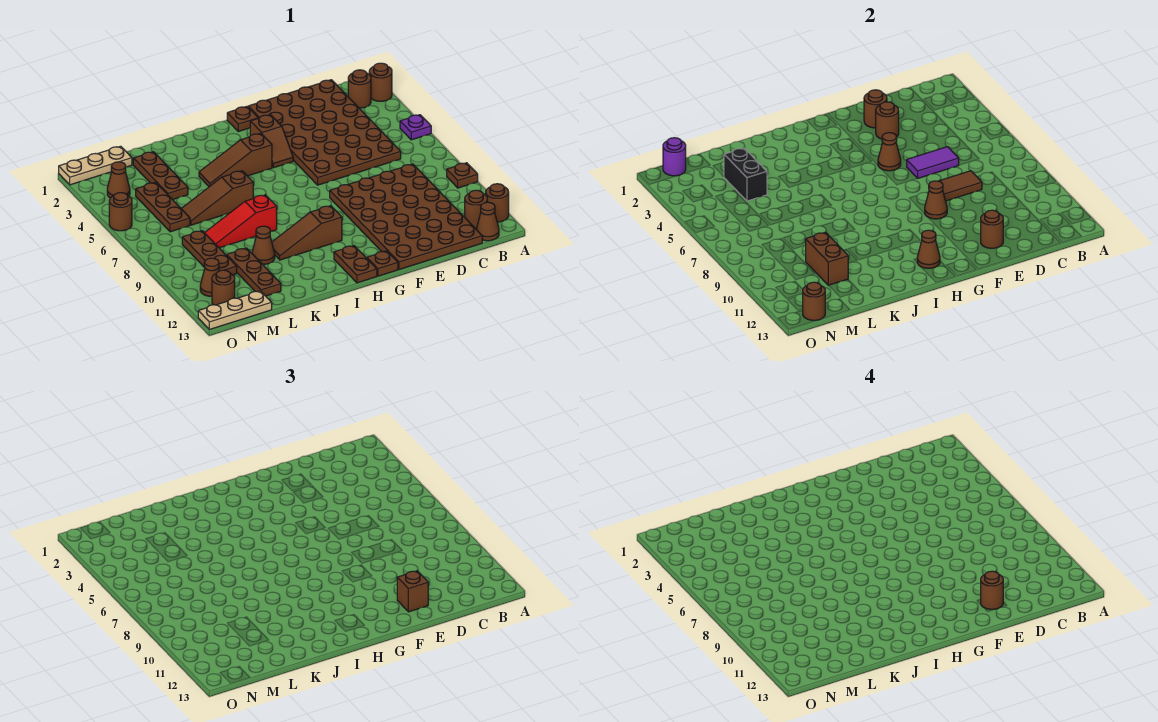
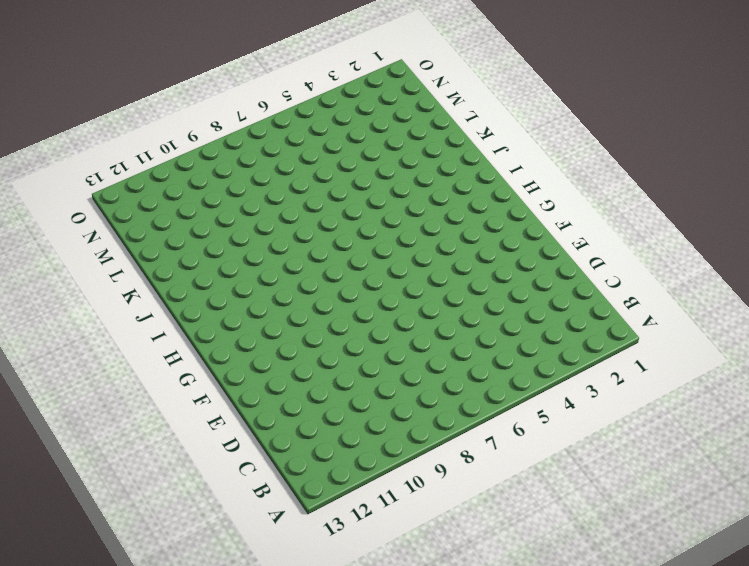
none -> brown round brick A2 level 1
none -> purple plate A5 level 1
none -> brown plate A9 level 1
none -> brown round brick A12 level 1

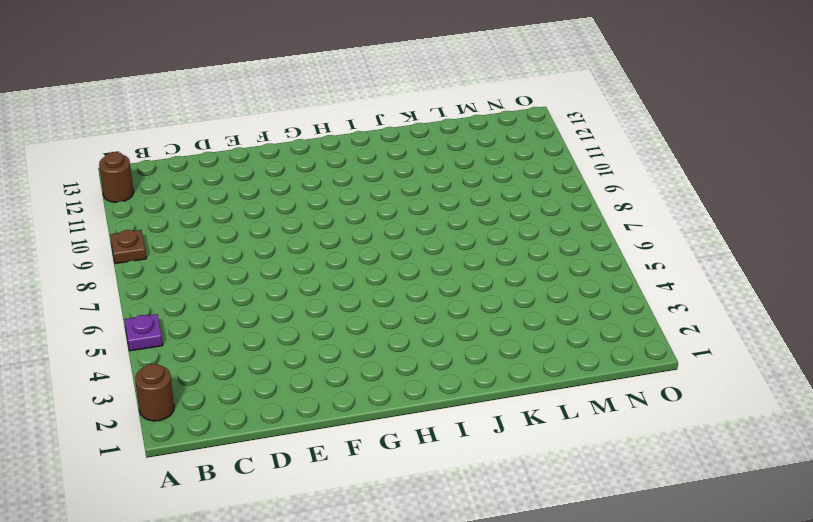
none -> brown round brick B2 level 1
none -> brown round brick B12 level 1
none -> brown cone B13 level 1
none -> brown plate C1:F6 level 1

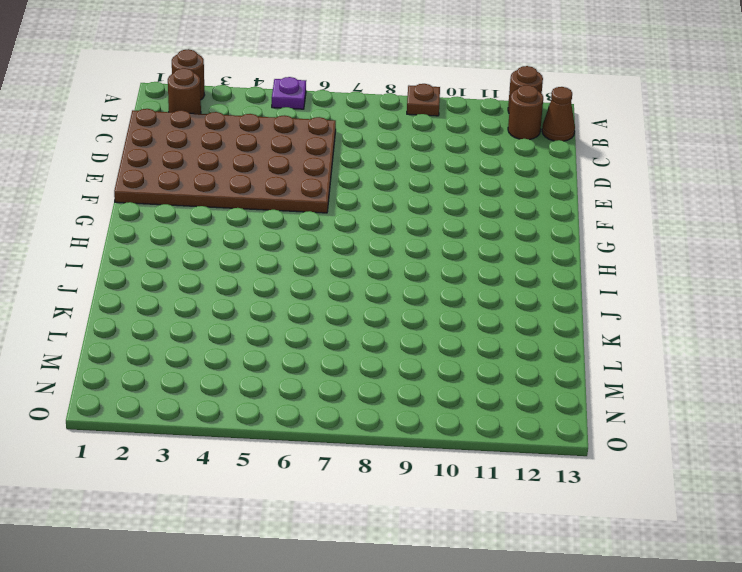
none -> brown plate C8:F13 level 1
none -> brown plate G1 level 1
none -> brown slope G3:G4 level 1 top 3
none -> brown plate G13 level 1

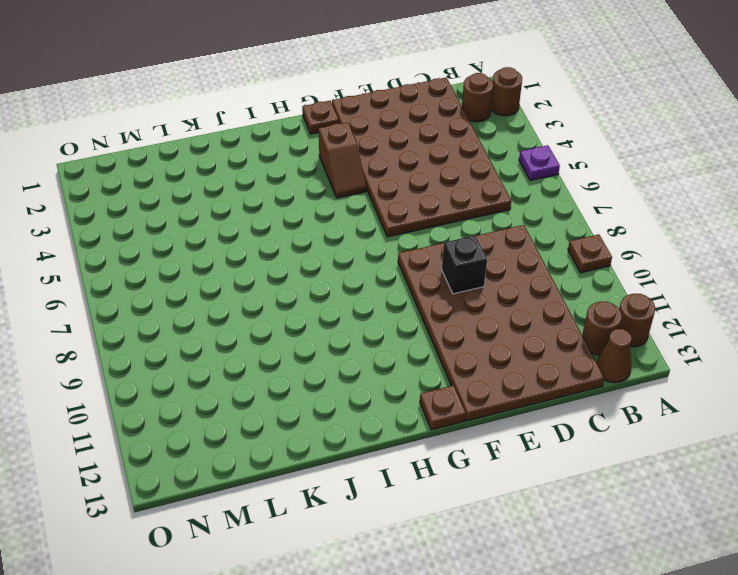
black brick E9 level 2 -> none
none -> brown slope H4:J4 level 1 top H
none -> brown slope H10:J10 level 1 top H
none -> brown plate H12:H13 level 1
none -> brown slope J6:L6 level 1 top J

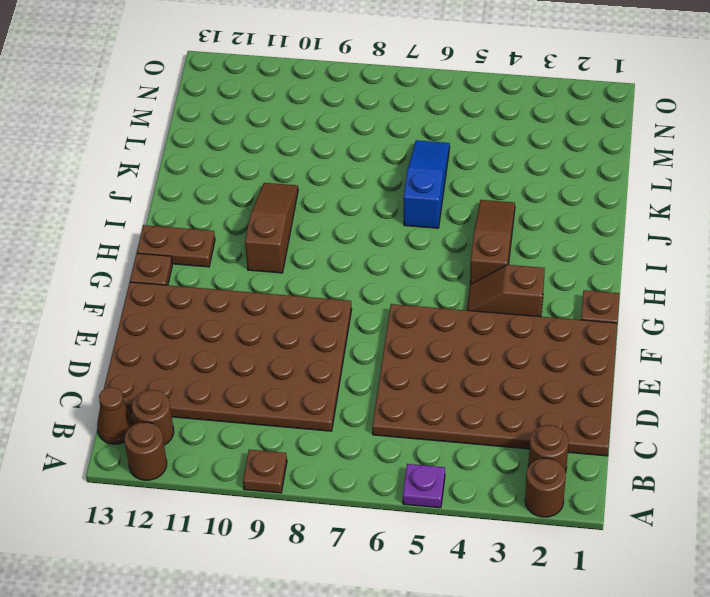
blue slope J6:L6 level 1 top J -> brown slope J6:L6 level 1 top J
none -> red slope J8:L8 level 1 top J
none -> brown cone K10 level 1
none -> brown plate L2:L4 level 1
none -> brown plate L10:L12 level 1

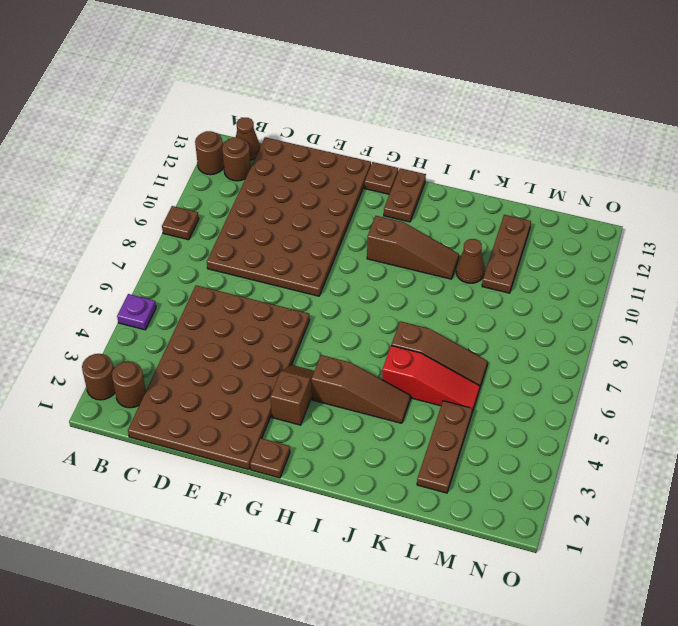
red slope J5:L5 level 1 top J -> red slope J8:L8 level 1 top J
none -> tan plate M1:O1 level 1
none -> brown plate M4:M6 level 1
none -> brown plate M8:M10 level 1
none -> tan plate M13:O13 level 1

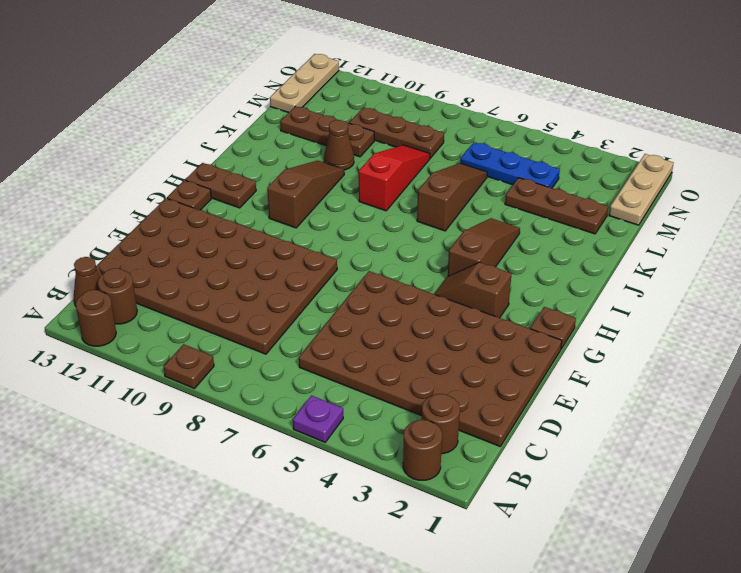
blue plate M4:M6 level 1 -> brown plate M4:M6 level 1
none -> brown cone N3 level 1
none -> brown cone N11 level 1
none -> brown round brick N12 level 1
none -> brown round brick O5 level 1

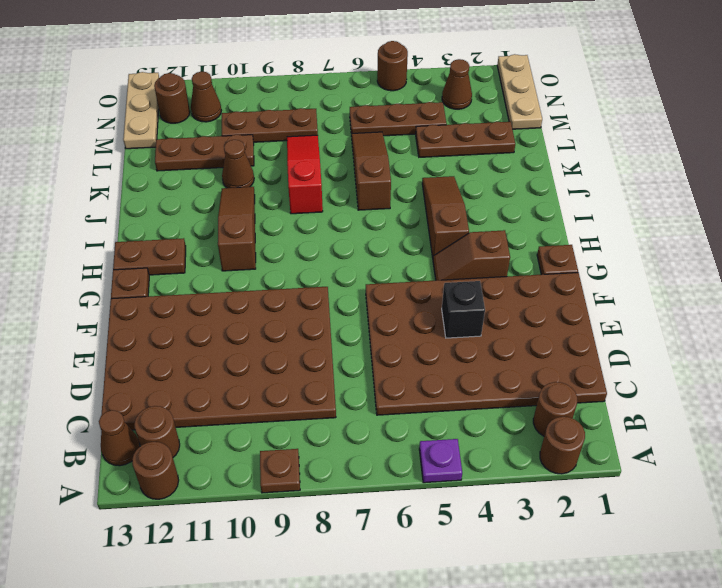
black brick E4 level 2 -> none
none -> purple tile D6:E6 level 2
none -> brown tile D8:E8 level 2
none -> brown round brick E2 level 2
none -> brown round brick E3 level 2

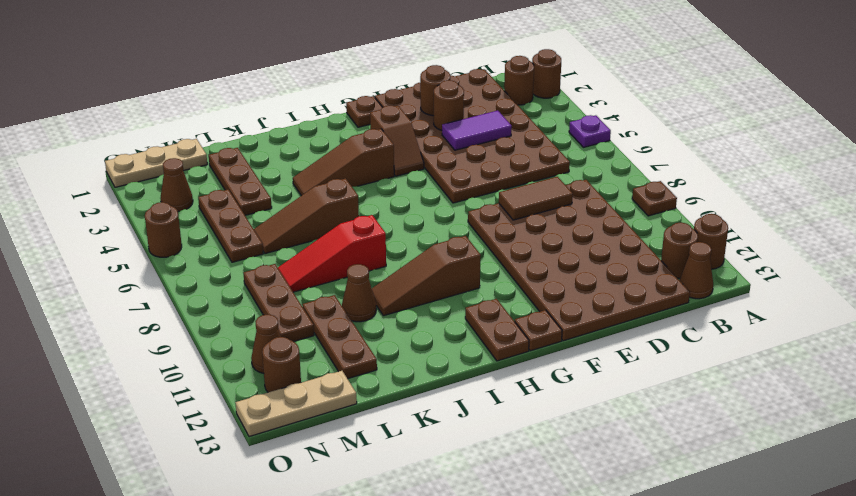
purple tile D4:E4 level 2 -> purple tile D6:E6 level 2
none -> brown round brick E12 level 2
none -> brown cone F5 level 2
none -> brown cone F9 level 2
none -> brown cone H12 level 2

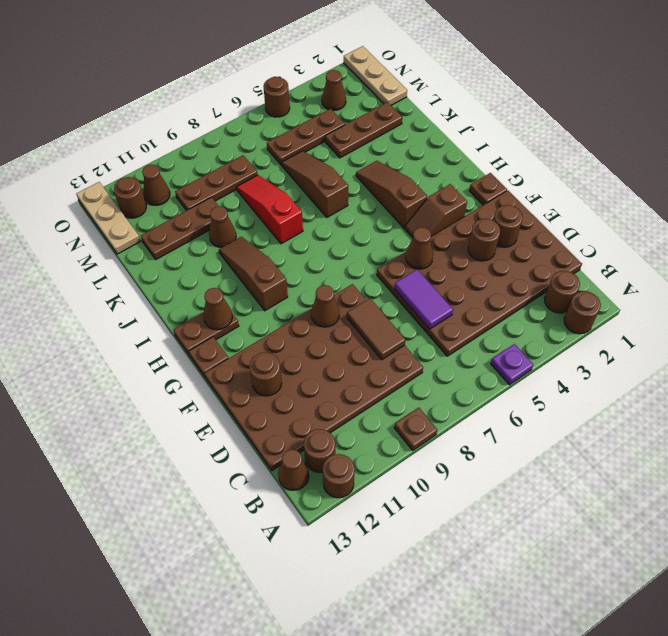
none -> black brick L3:L4 level 2
none -> brown brick L10:L11 level 2
none -> purple round brick N1 level 2
none -> brown round brick N13 level 2

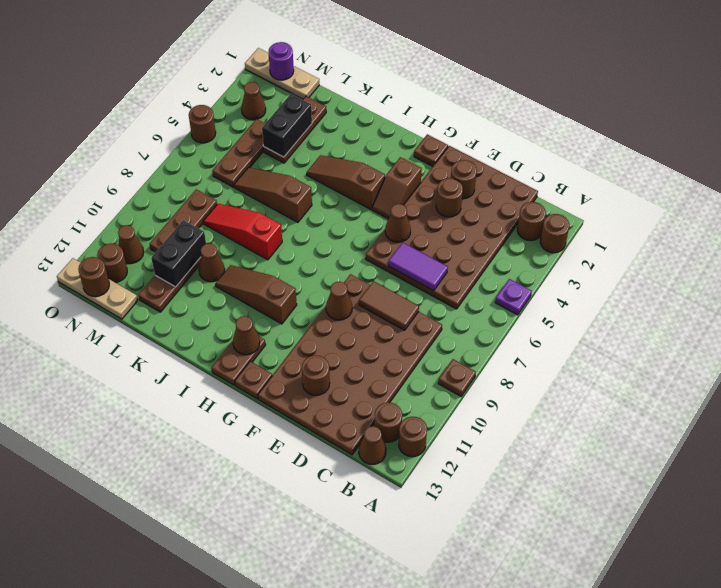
black brick L10:L11 level 2 -> brown brick L10:L11 level 2
none -> brown brick E12 level 3
none -> brown round brick E12 level 4

